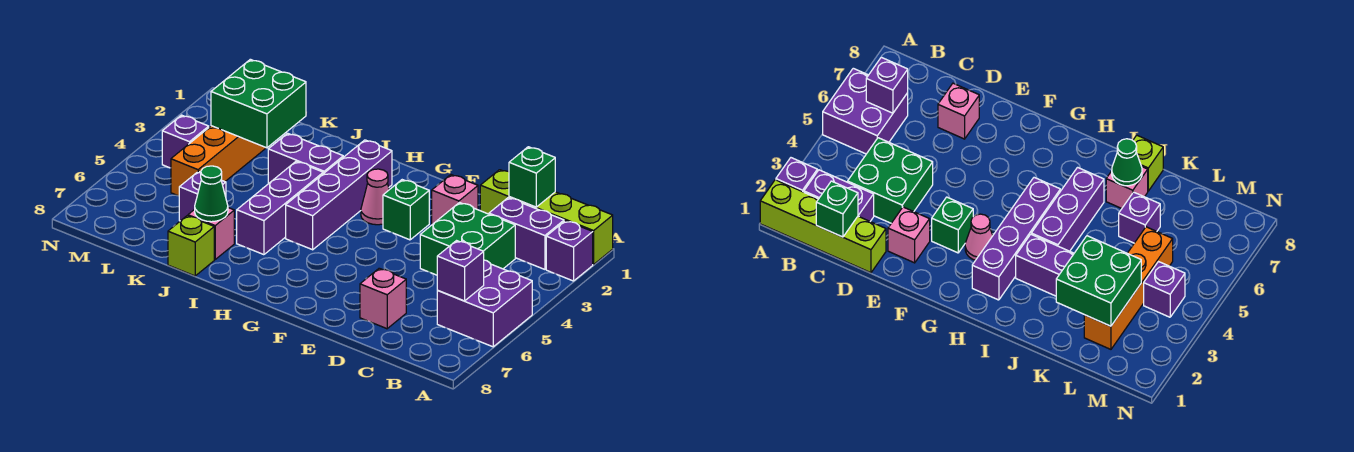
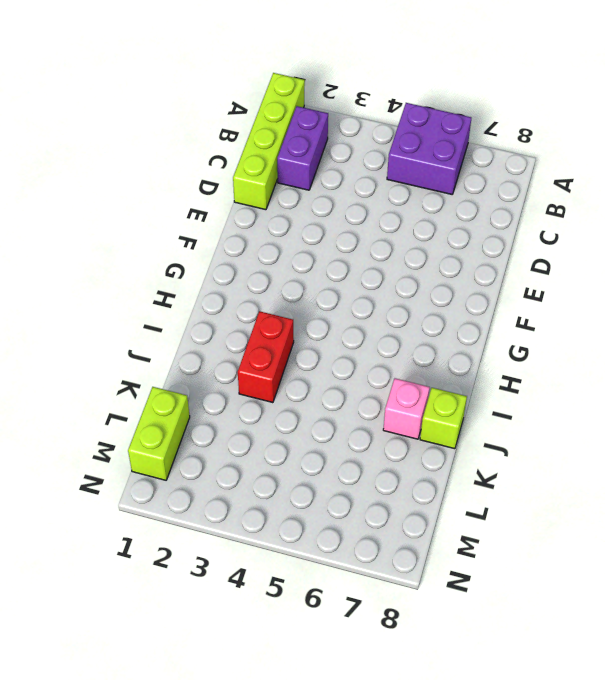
red brick I3:J3 level 1 -> purple brick I3:J3 level 1
lime brick L1:M1 level 1 -> none
none -> purple brick A2 level 1
none -> green brick C3:D4 level 1
none -> pink brick D7 level 1

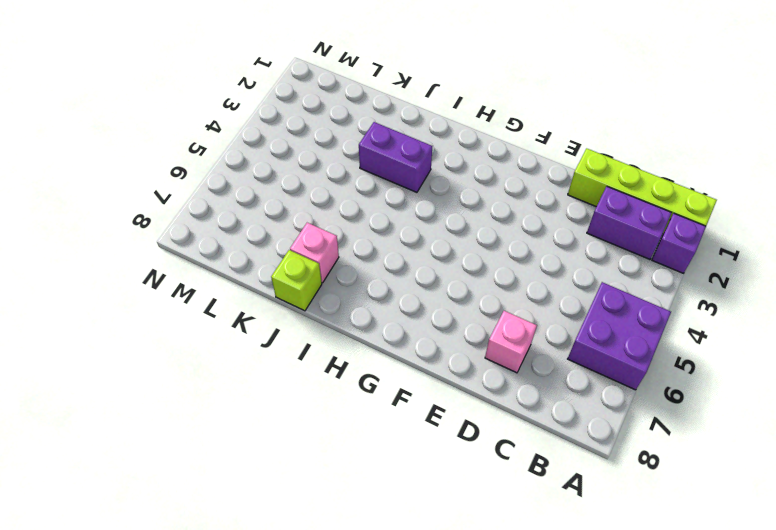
none -> green brick C3:D4 level 1
none -> pink brick E2 level 1
none -> green brick F3 level 1

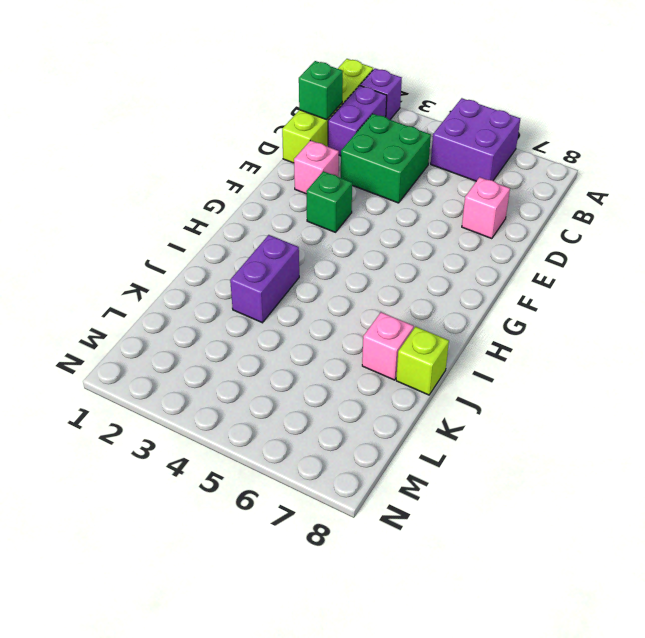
none -> pink cone G3 level 1
none -> purple brick H2:H5 level 1
none -> purple brick I4:I6 level 1

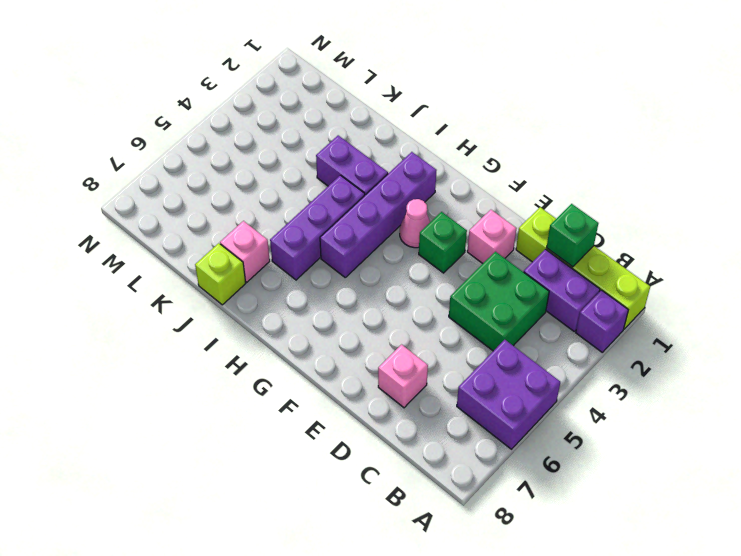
none -> purple brick K6 level 1
none -> orange brick L2:L5 level 1
none -> purple brick M4 level 1

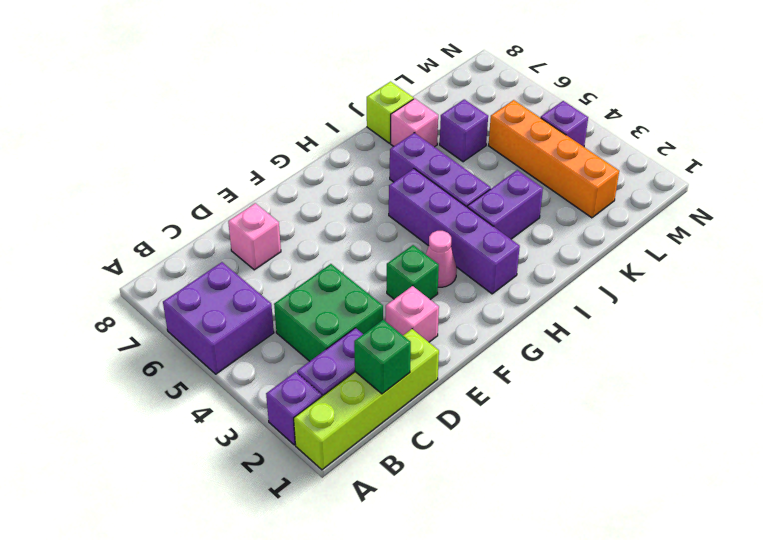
none -> purple brick B6 level 2
none -> green cone J7 level 2
none -> green brick K2:L3 level 2

